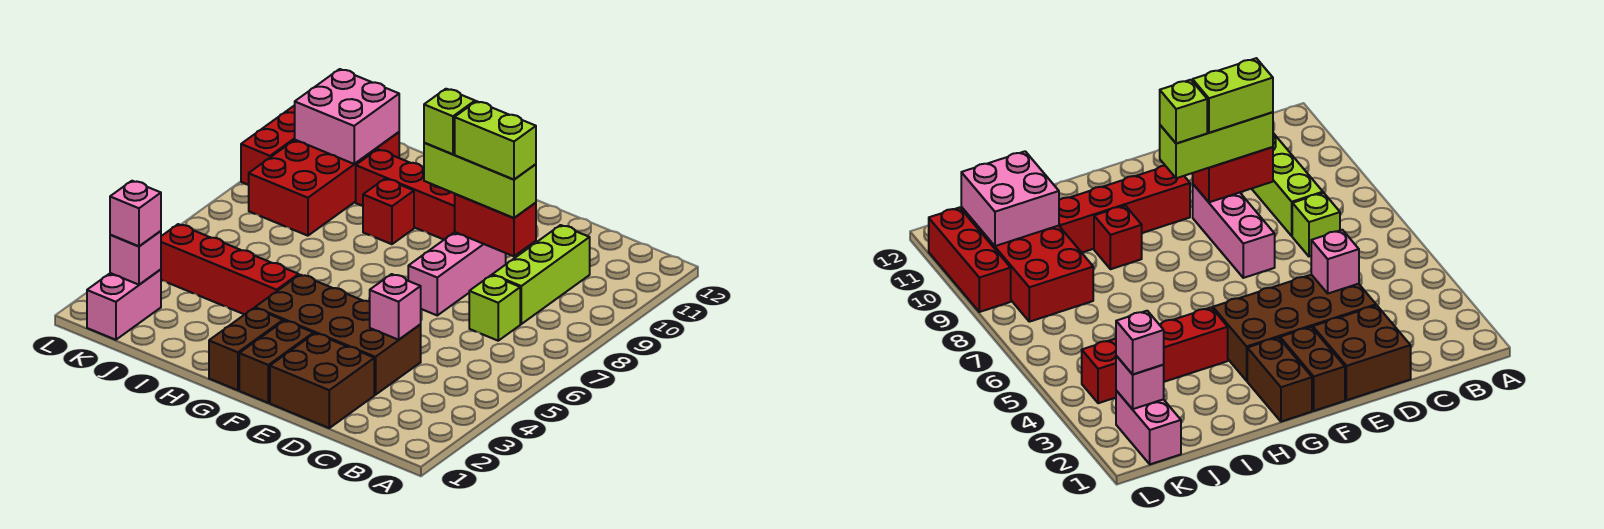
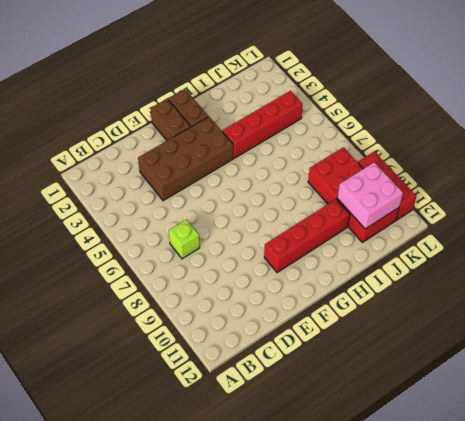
none -> lime brick C8:C10 level 1
none -> brown brick D1:E2 level 1
none -> pink brick E7:E9 level 1

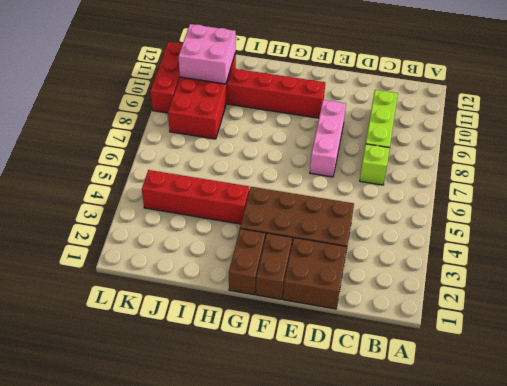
none -> red brick H9 level 1
none -> pink brick K1:K2 level 1
none -> pink brick D4 level 2

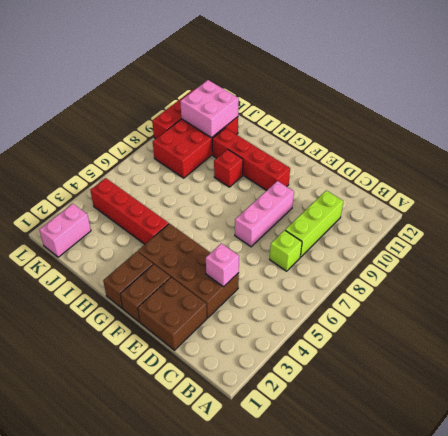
none -> red brick D9:E9 level 2
none -> pink brick K2 level 2
none -> lime brick D9:F9 level 3

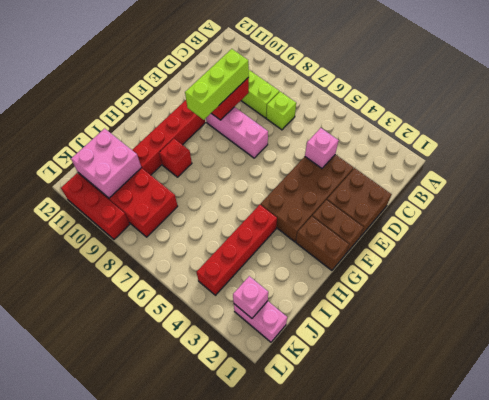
none -> pink brick K2 level 3
none -> lime brick D9:E9 level 4
none -> lime brick F9 level 4

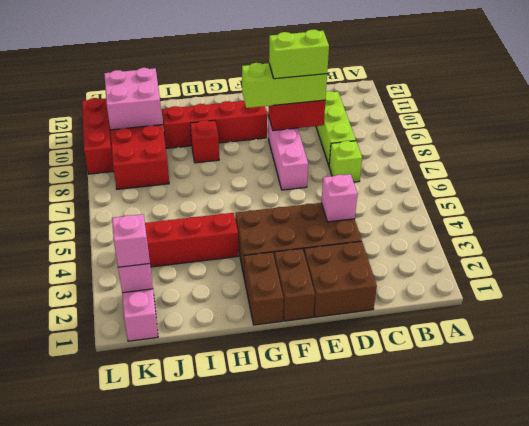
none -> lime brick F9 level 4

